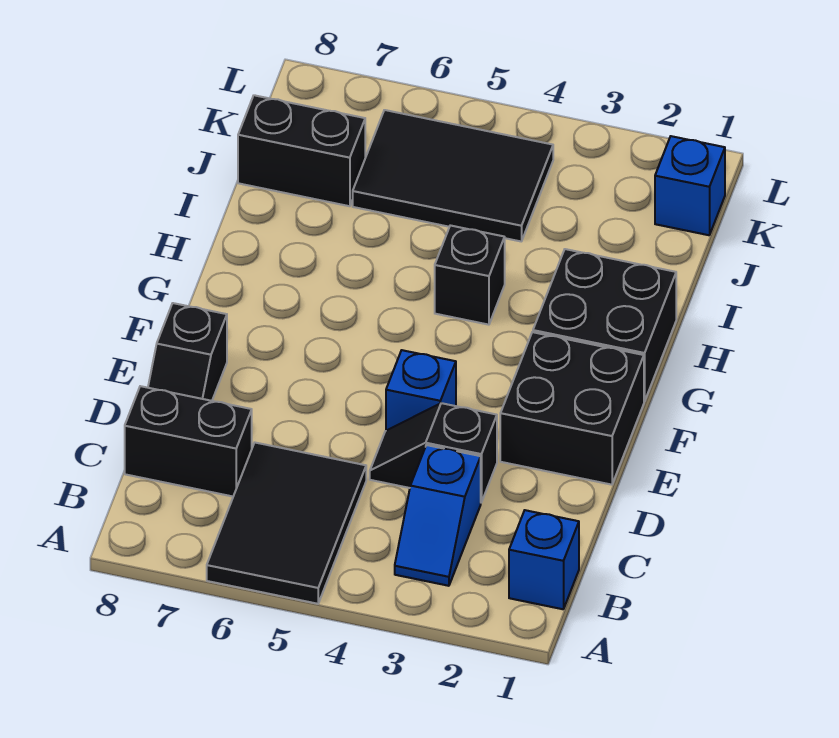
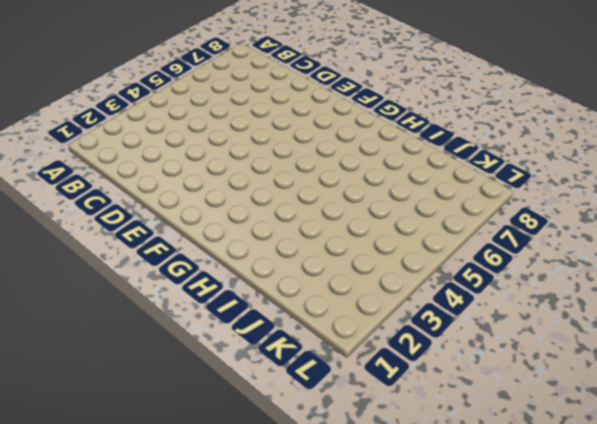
none -> black tile A5:C6 level 1
none -> blue brick B1 level 1
none -> blue slope B3:C3 level 1 top C

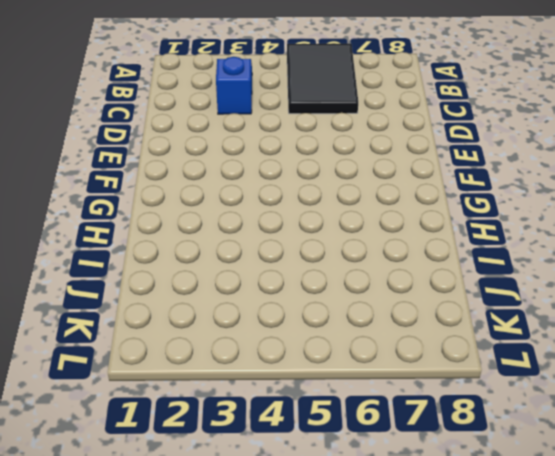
none -> blue brick B1 level 1
none -> black brick C7:C8 level 1
none -> black slope D3:D4 level 1 top 3

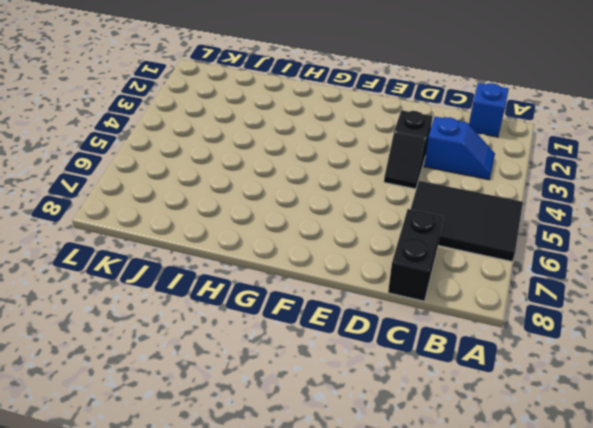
none -> black slope D8:E8 level 1 top E
none -> black brick E1:F2 level 1
none -> blue brick E4 level 1

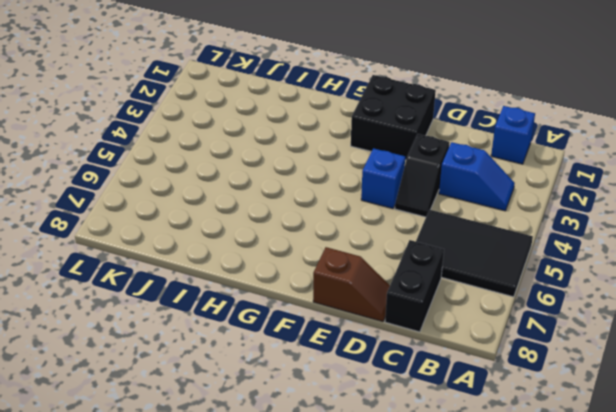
brown slope D8:E8 level 1 top E -> black slope D8:E8 level 1 top E
none -> black brick G1:H2 level 1
none -> black brick H4 level 1
none -> black tile J4:K6 level 1

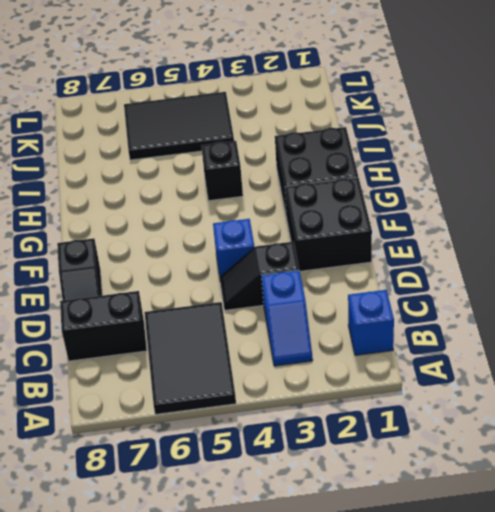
none -> black brick J7:J8 level 1
none -> blue brick K1 level 1

